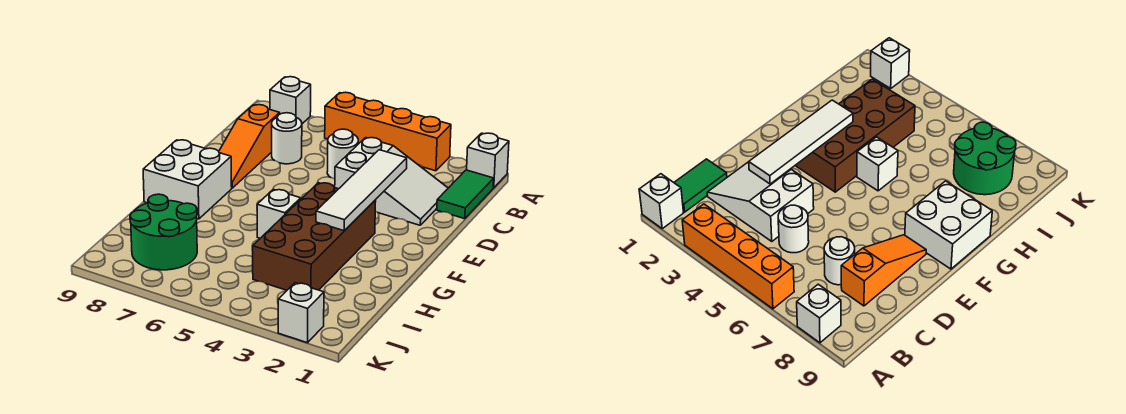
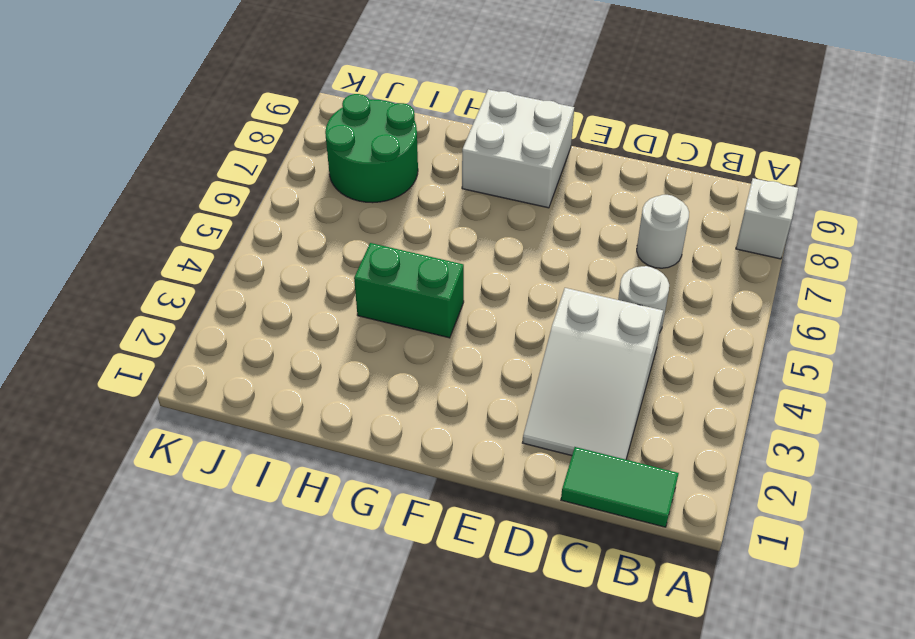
green brick G4:H4 level 1 -> brown brick F3:I4 level 1
none -> white brick A1 level 1
none -> orange brick A3:A6 level 1
none -> orange slope C8:E8 level 1 top C

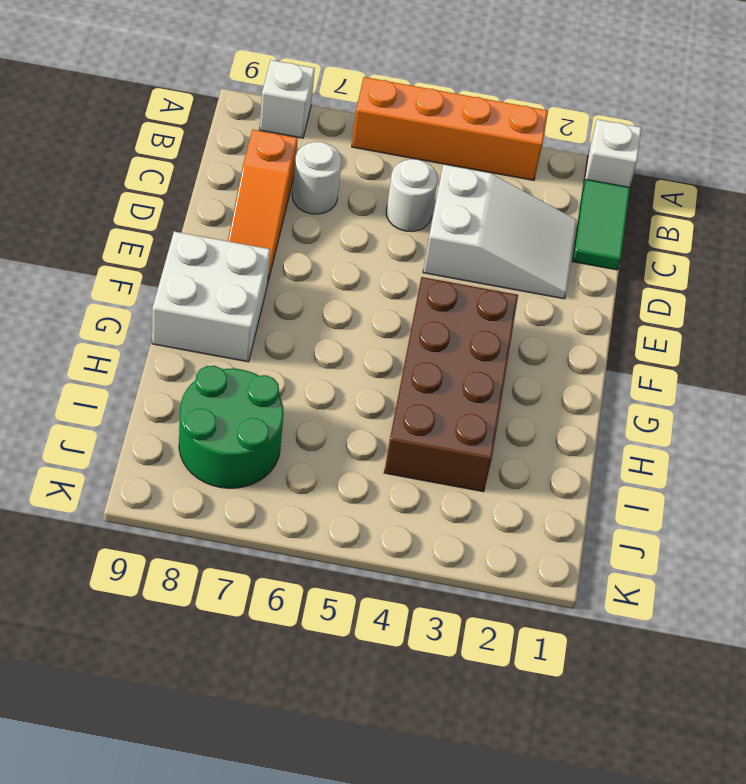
none -> white brick G5 level 1
none -> white brick K2 level 1
none -> white tile D3:G3 level 2

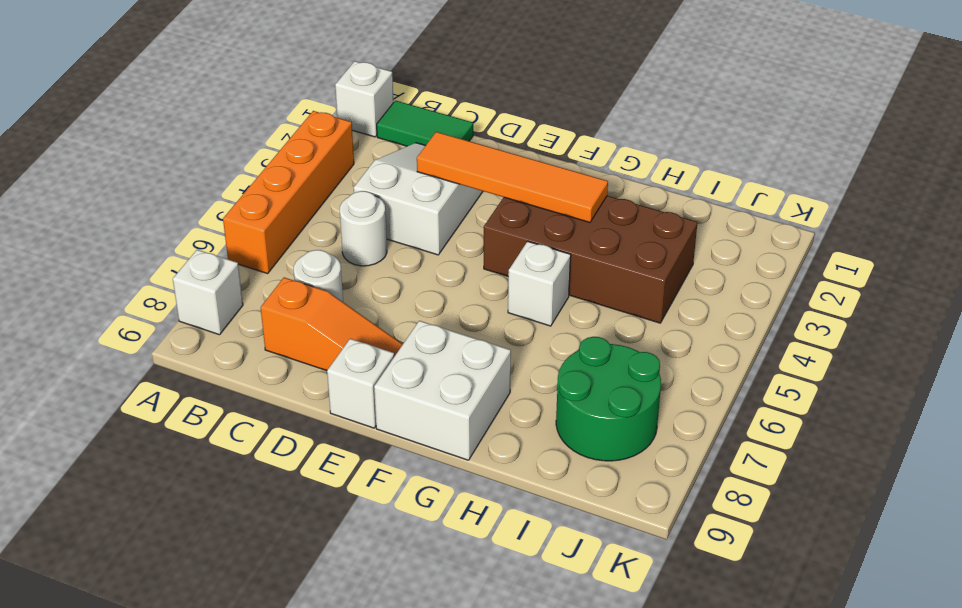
orange tile D3:G3 level 2 -> white tile D3:G3 level 2
white brick E9 level 1 -> white brick K2 level 1

